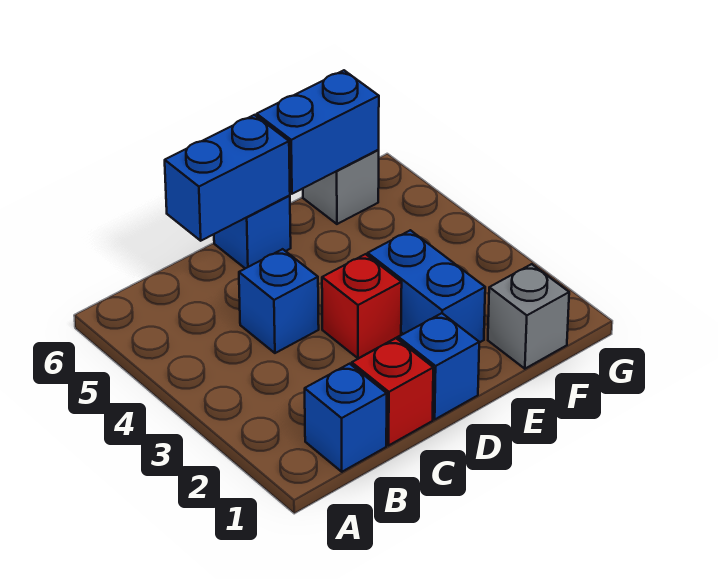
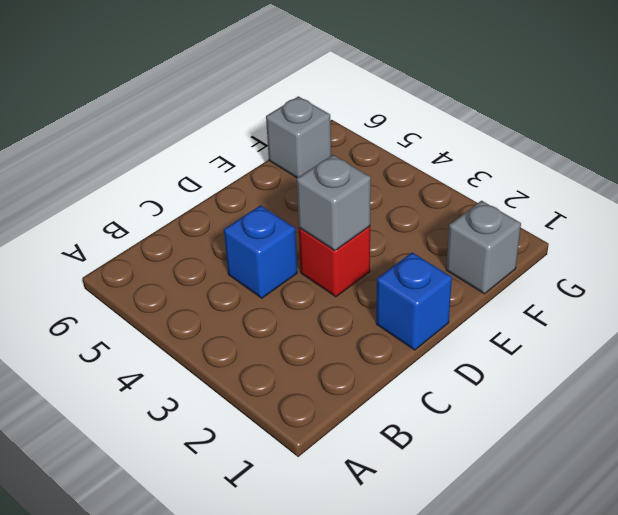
grey brick D3 level 2 -> none
none -> blue brick B1 level 1
none -> red brick C1 level 1

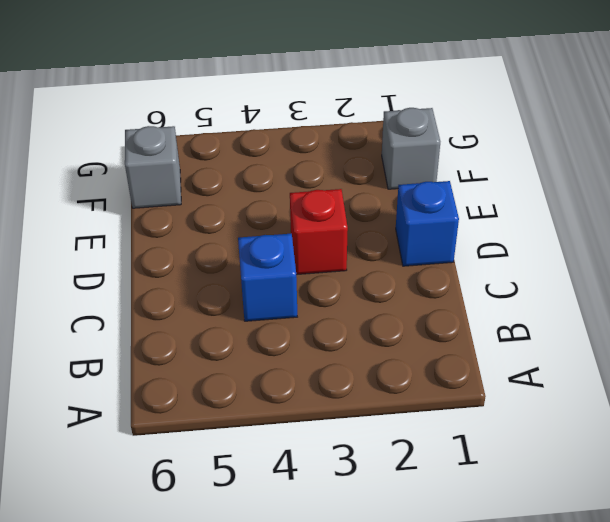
none -> blue brick B1 level 1
none -> red brick C1 level 1

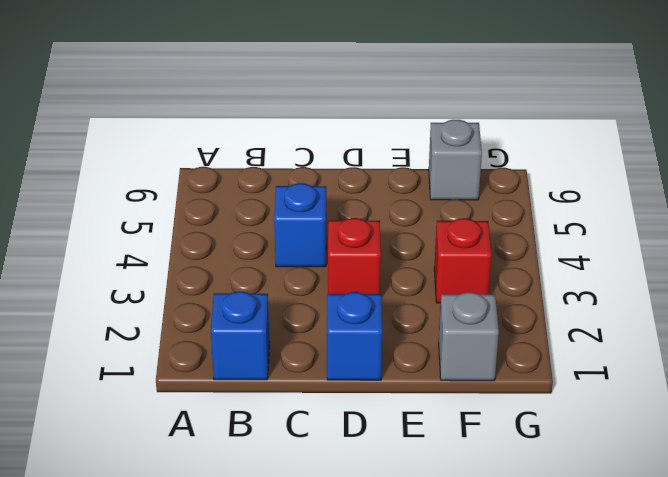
red brick F3 level 1 -> red brick C1 level 1
none -> blue brick D6 level 1
none -> blue brick E2:E3 level 1

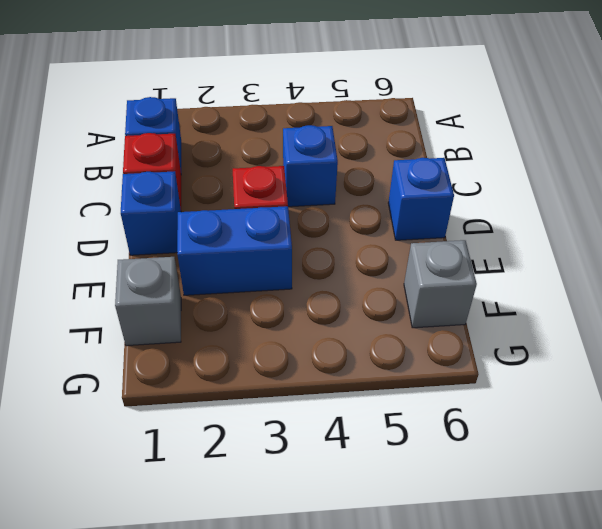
none -> blue brick C6:D6 level 2
none -> blue brick E6:F6 level 2

